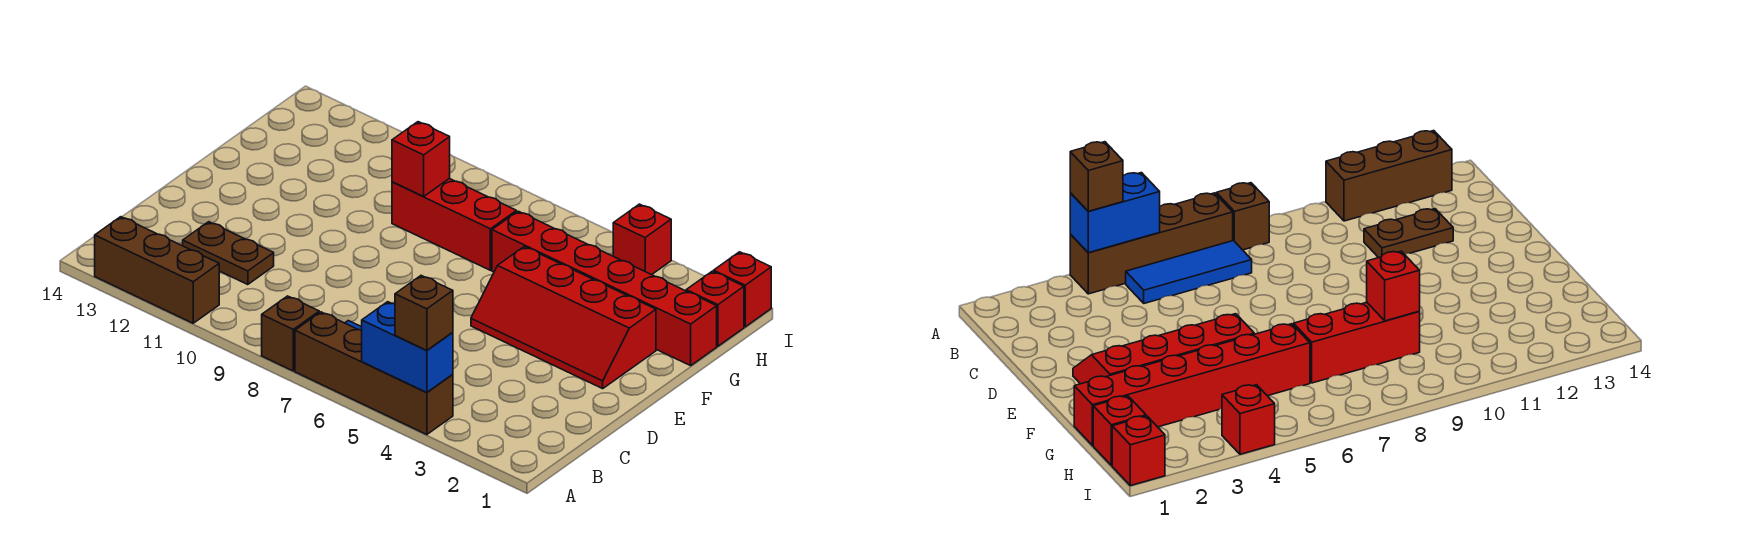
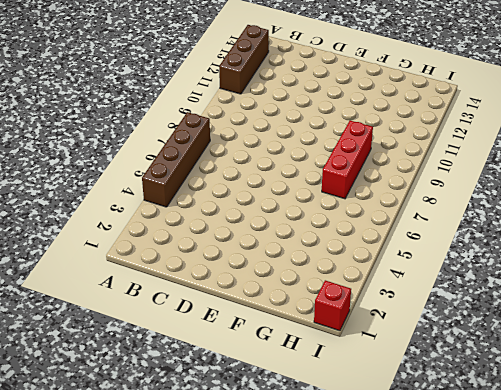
none -> brown brick A8 level 1
none -> blue tile B5:B7 level 1
none -> brown plate C11:C12 level 1

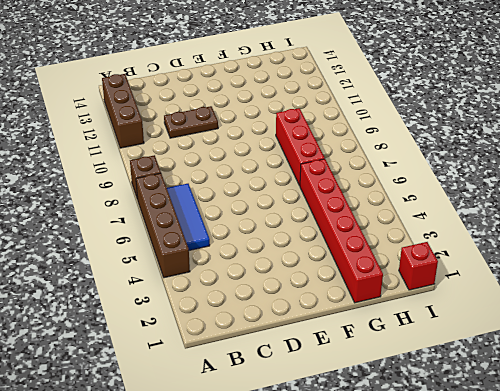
brown plate C11:D11 level 1 -> brown plate C11:C12 level 1
none -> red slope E2:F5 level 1 top F
none -> red brick H1 level 1
none -> red brick I4 level 1

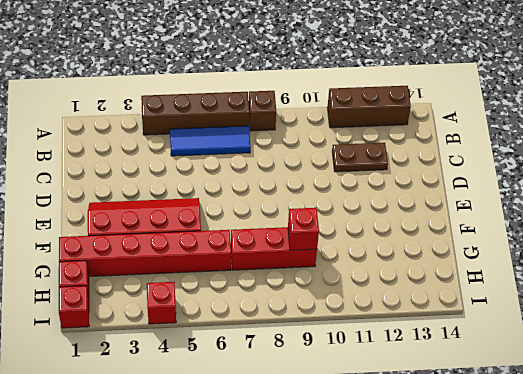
none -> blue brick A4:A5 level 2
none -> brown brick A4 level 3

